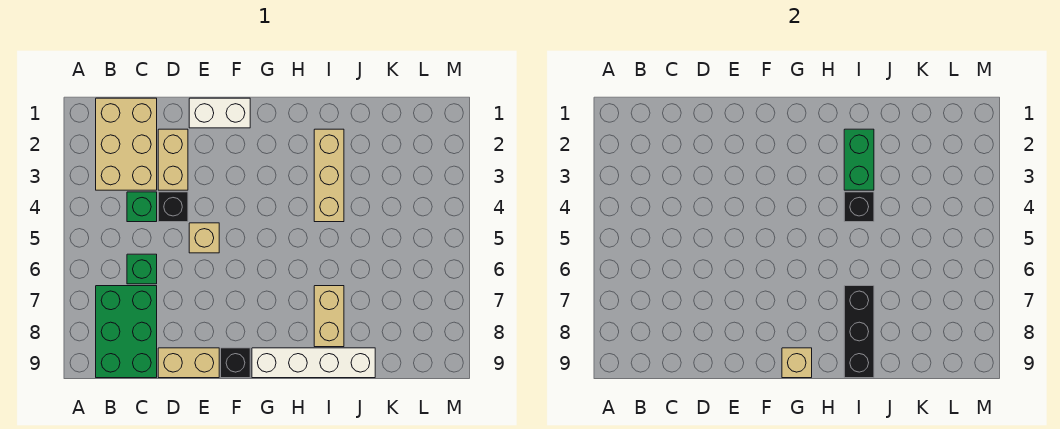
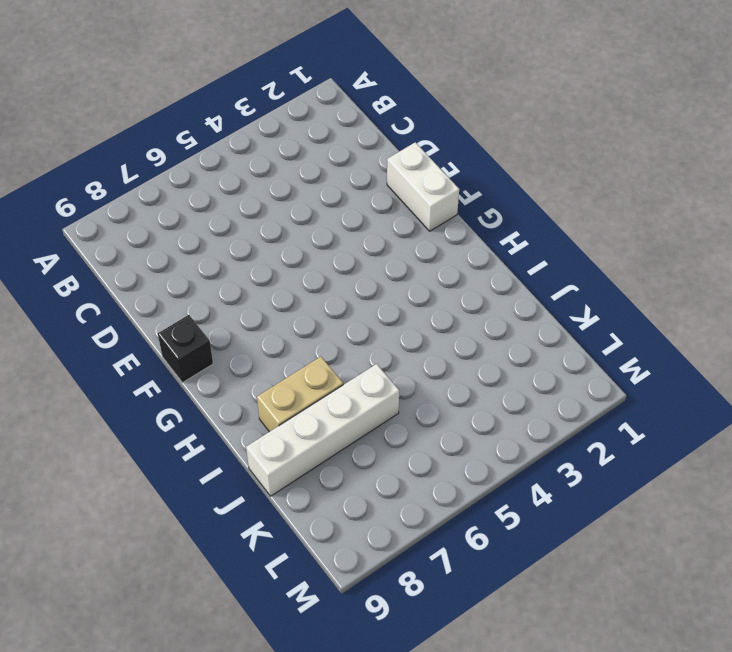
white brick J6:J9 level 1 -> white brick G9:J9 level 1
none -> tan brick B1:C3 level 1
none -> green brick B7:C9 level 1
none -> green brick C4 level 1

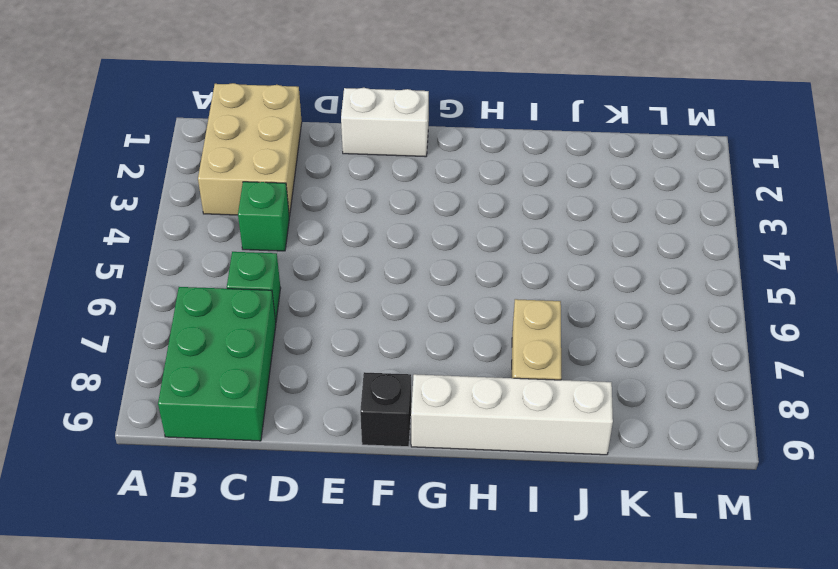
none -> tan brick D2:D3 level 1
none -> black brick D4 level 1
none -> tan brick D9:E9 level 1

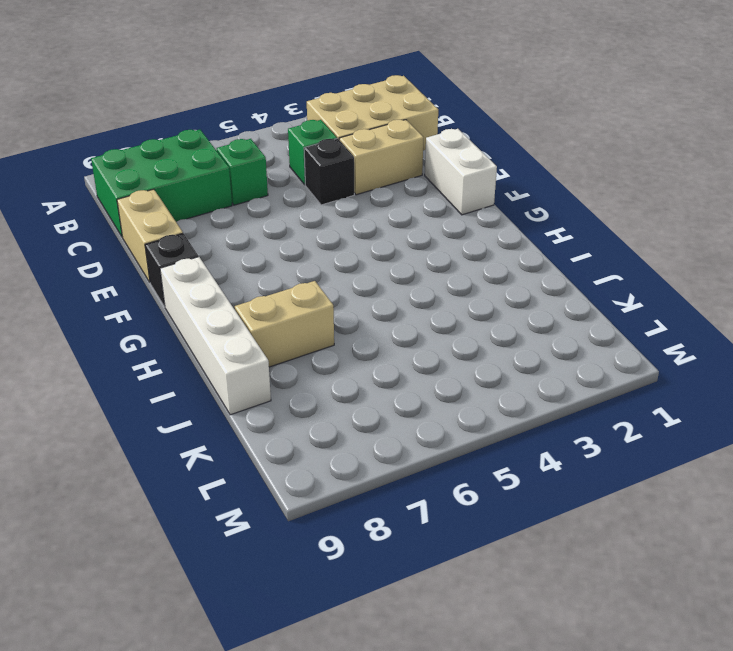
none -> tan brick E5 level 1
none -> tan brick I2:I4 level 1
none -> tan brick G9 level 2

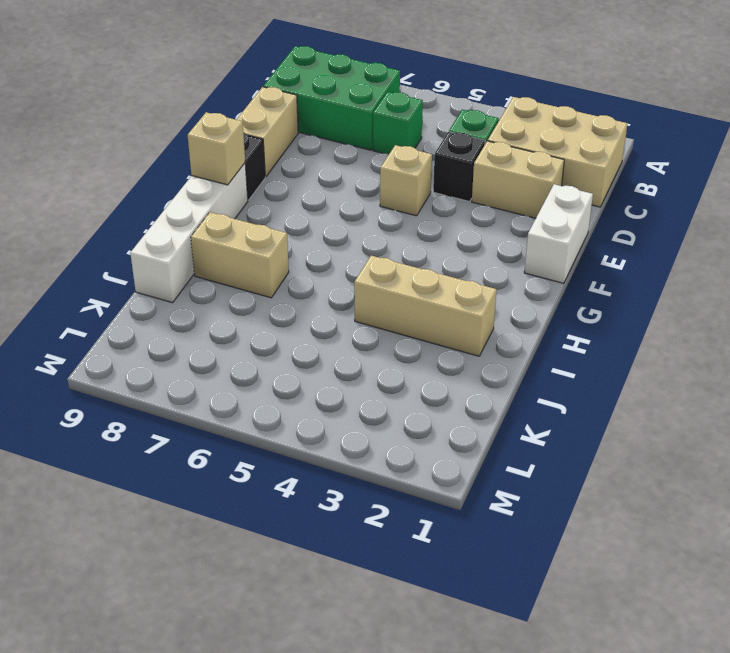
none -> green brick I2:I3 level 2
none -> black brick I4 level 2
none -> black brick I7:I9 level 2

